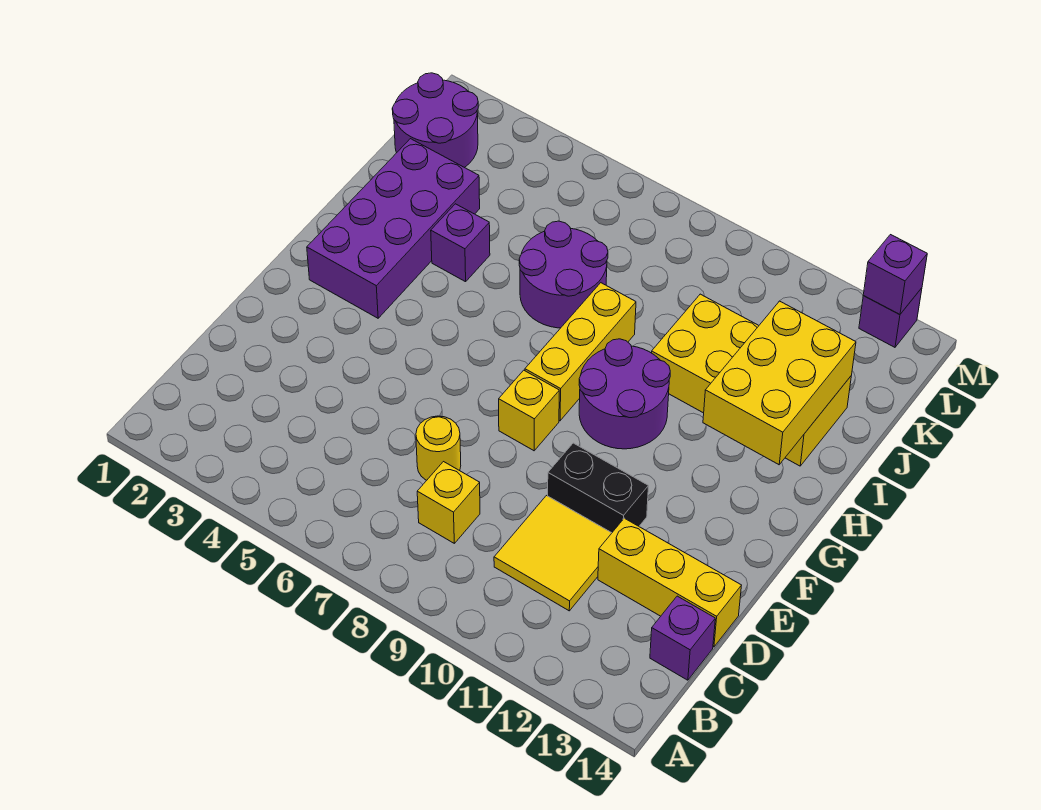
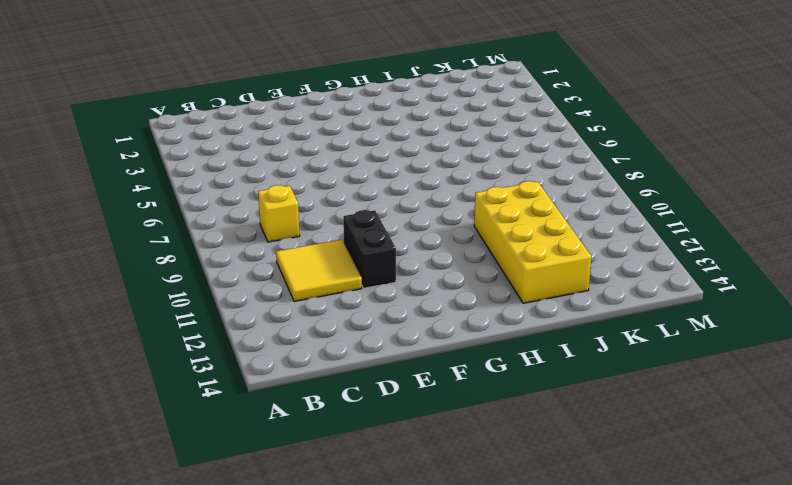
none -> purple brick C14 level 1
none -> yellow round brick D7 level 1
none -> yellow brick D12:D14 level 1

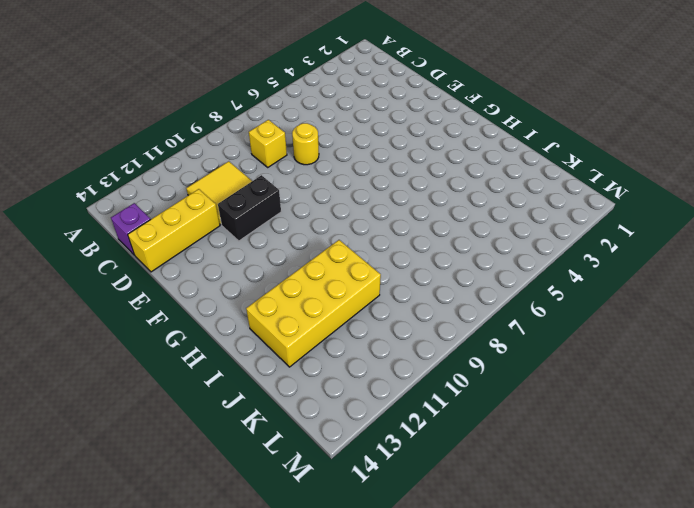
none -> yellow brick F8 level 1
none -> purple brick G2:J3 level 1
none -> yellow brick G8:I8 level 1

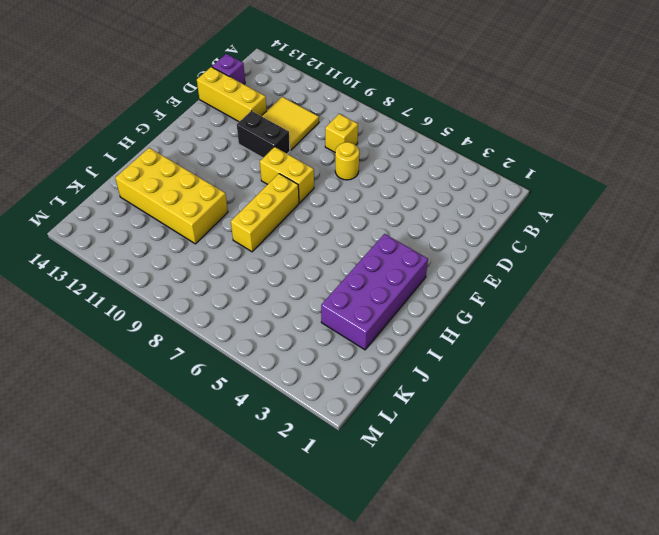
yellow brick F8:F9 level 1 -> yellow brick F8 level 1
none -> purple round brick G9:H10 level 1
none -> purple brick I4 level 1
none -> purple round brick I6:J7 level 1

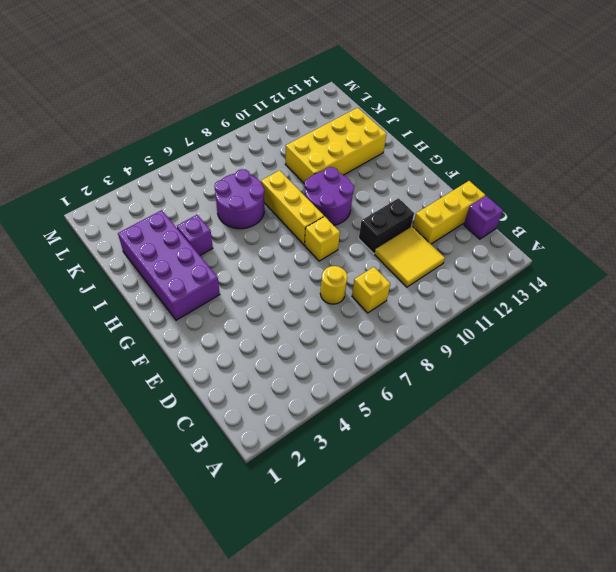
none -> purple round brick K1:L2 level 1
none -> purple brick M13 level 1
none -> yellow brick H12:J13 level 2

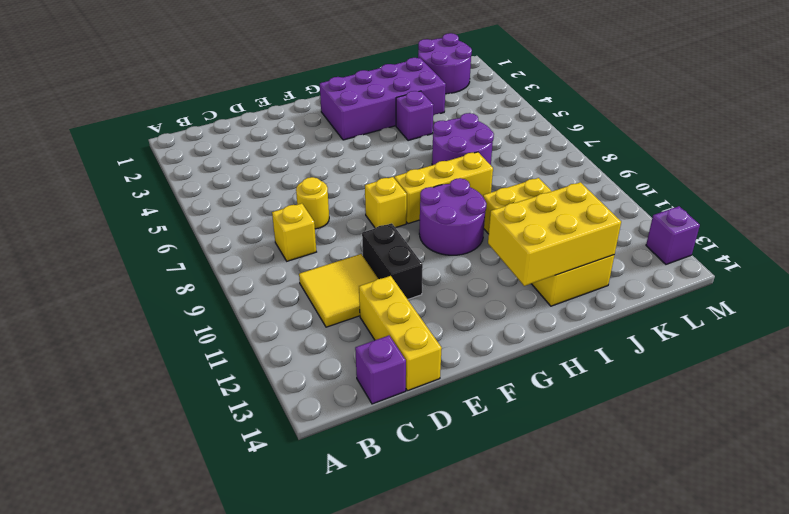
none -> purple brick M13 level 2

